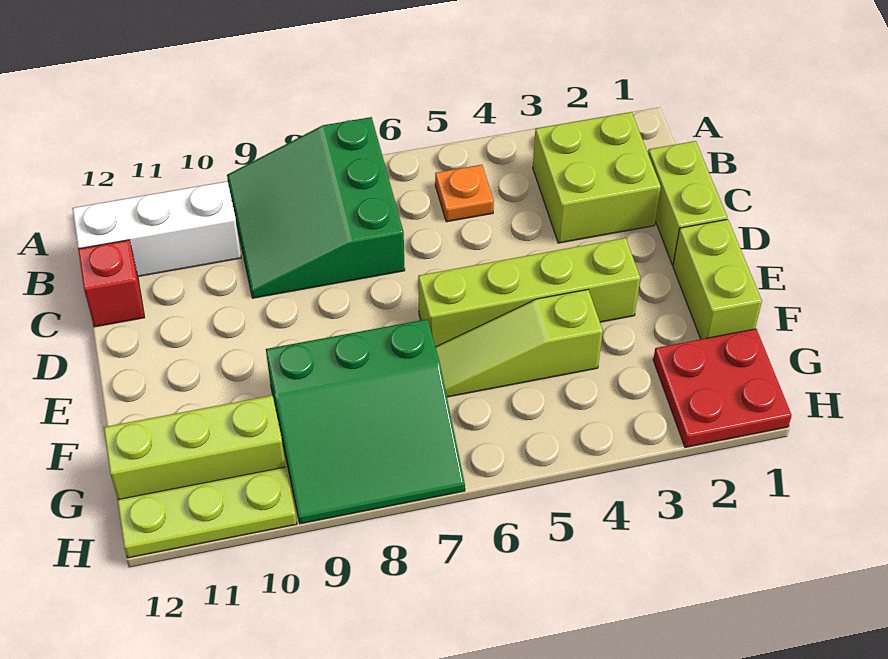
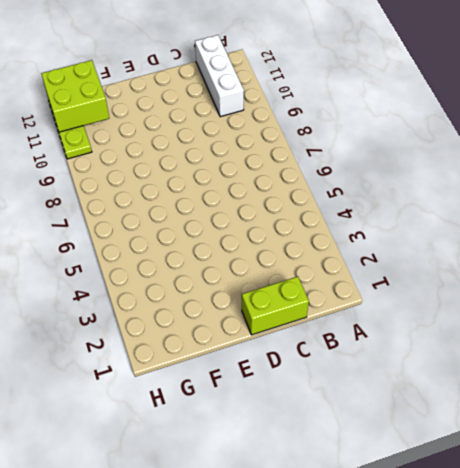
lime brick G11:H12 level 2 -> lime brick B2:C3 level 1
none -> green slope A7:C9 level 1 top 7
none -> orange plate B5 level 1
none -> red brick C12 level 1

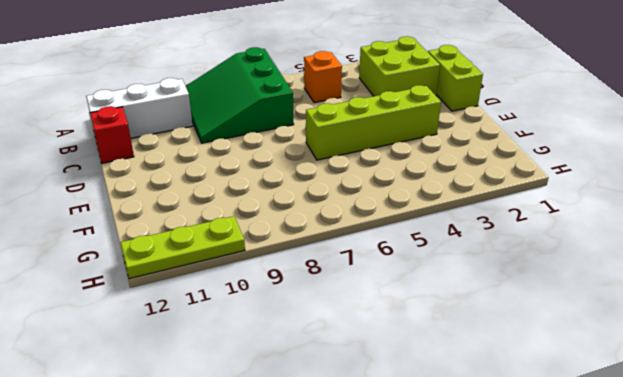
orange brick B5 level 1 -> orange plate B5 level 1
none -> lime brick E1:F1 level 1
none -> lime slope F4:F6 level 1 top 4
none -> green slope F7:H9 level 1 top F

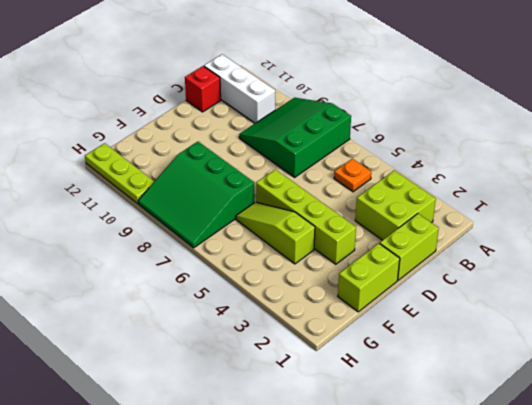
none -> red plate G1:H2 level 1
none -> lime brick G10:G12 level 1

